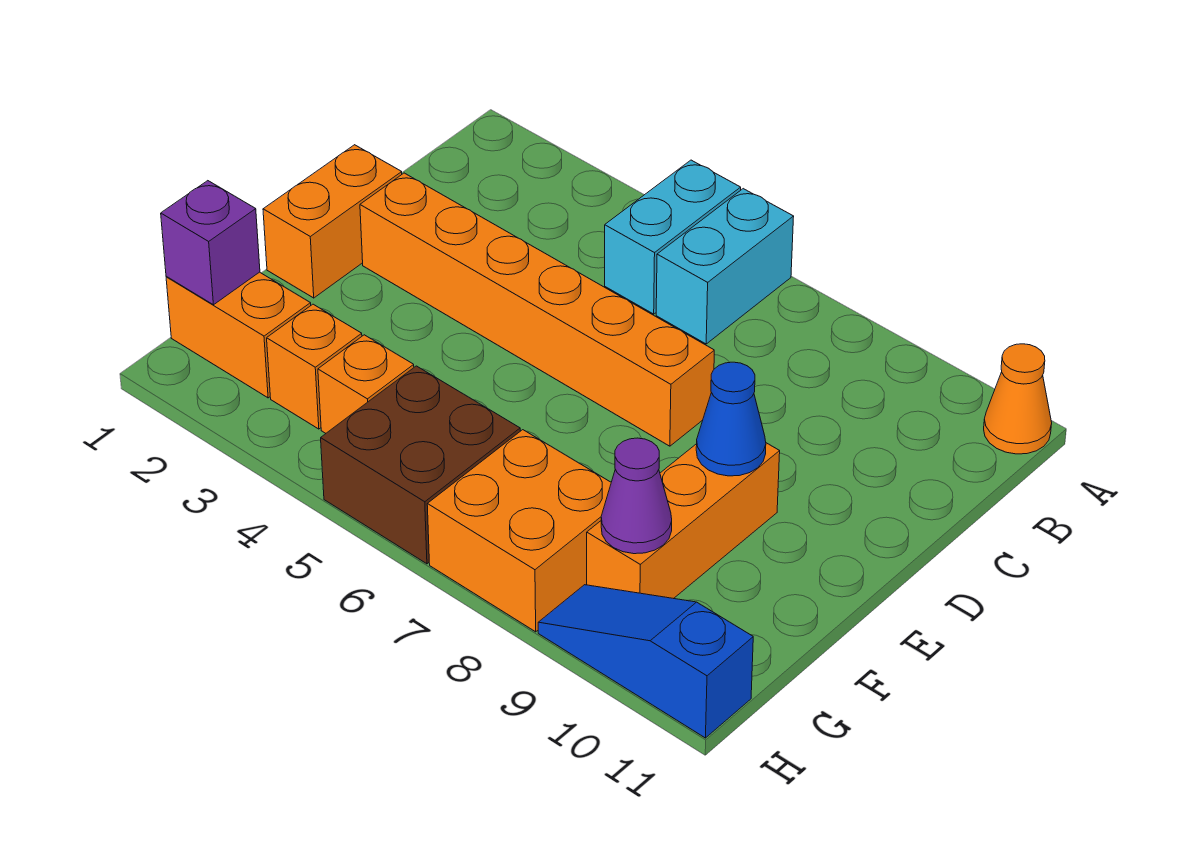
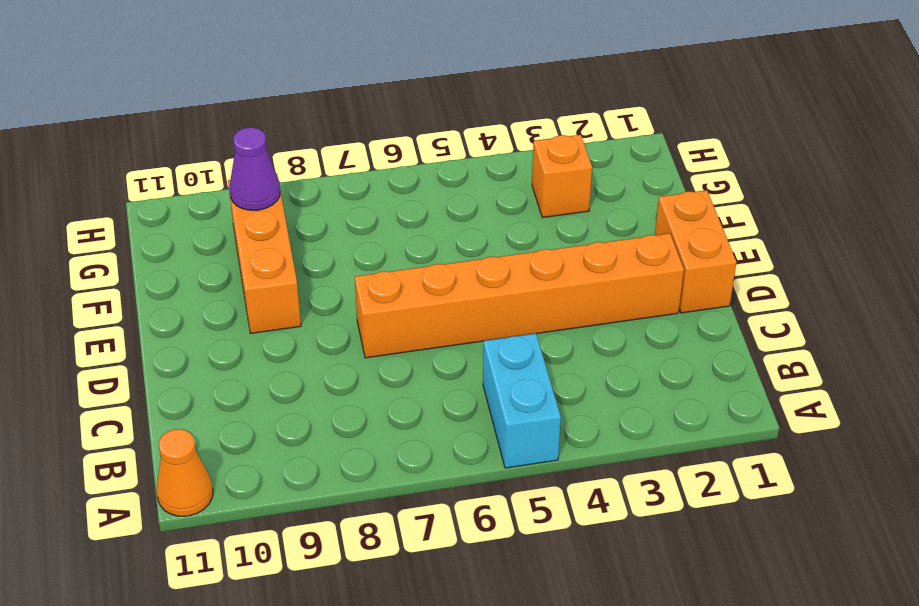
none -> cyan brick A6:B6 level 1
none -> orange brick G1:G2 level 1
none -> orange brick G4 level 1

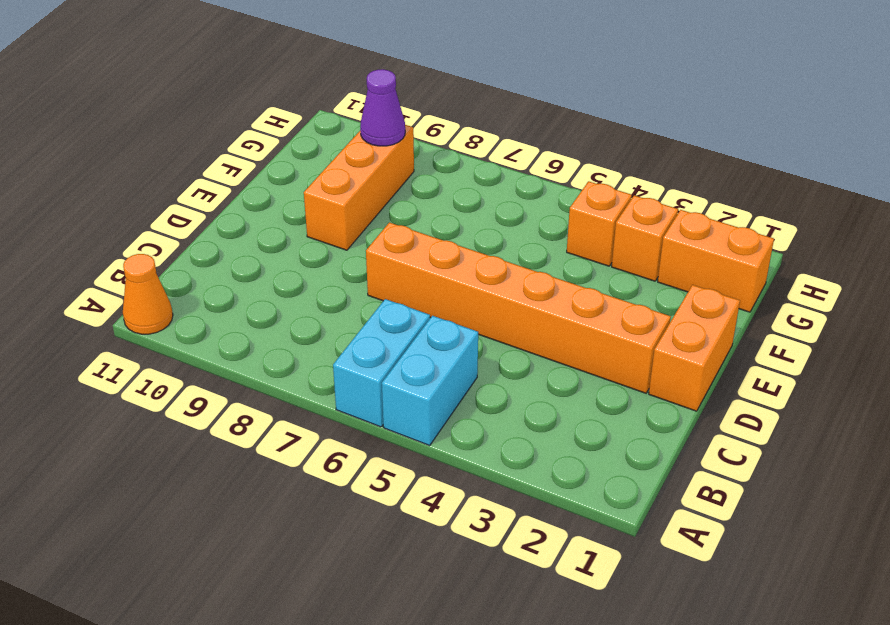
none -> brown brick G5:H6 level 1
none -> orange brick G7:H8 level 1
none -> blue slope H9:H11 level 1 top 11

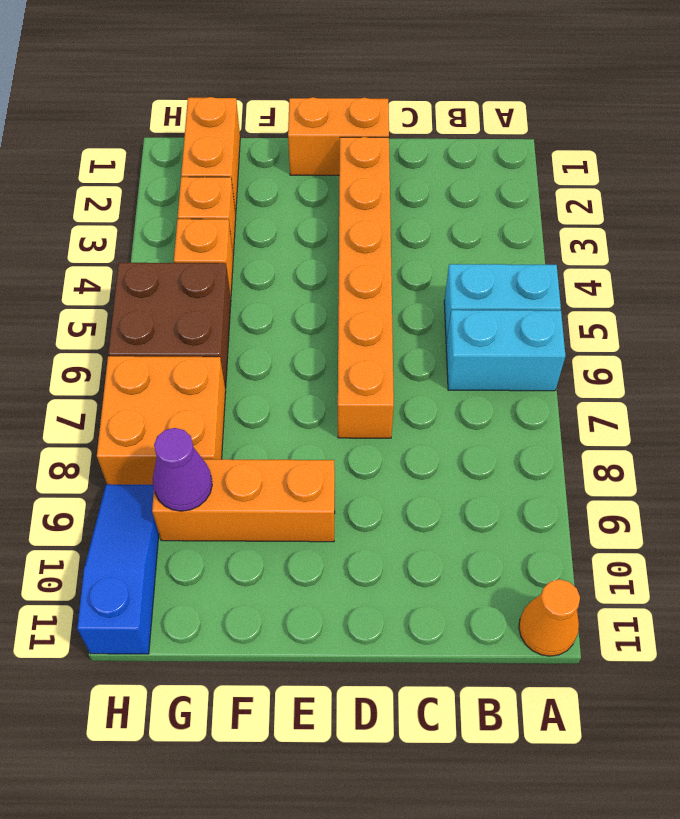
none -> blue cone E9 level 2
none -> purple brick G1 level 2

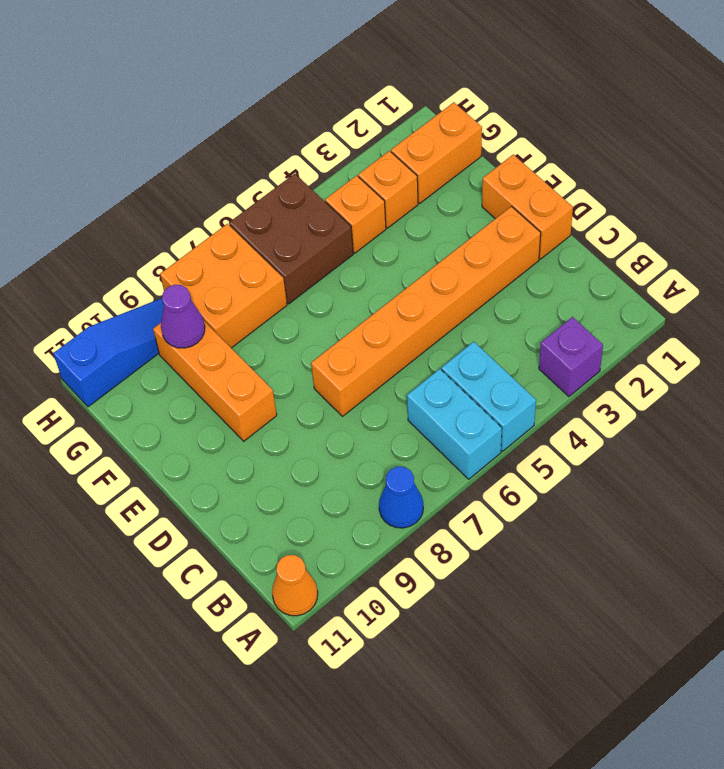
purple brick A3 level 1 -> purple brick G1 level 2
blue cone A8 level 1 -> blue cone E9 level 2

